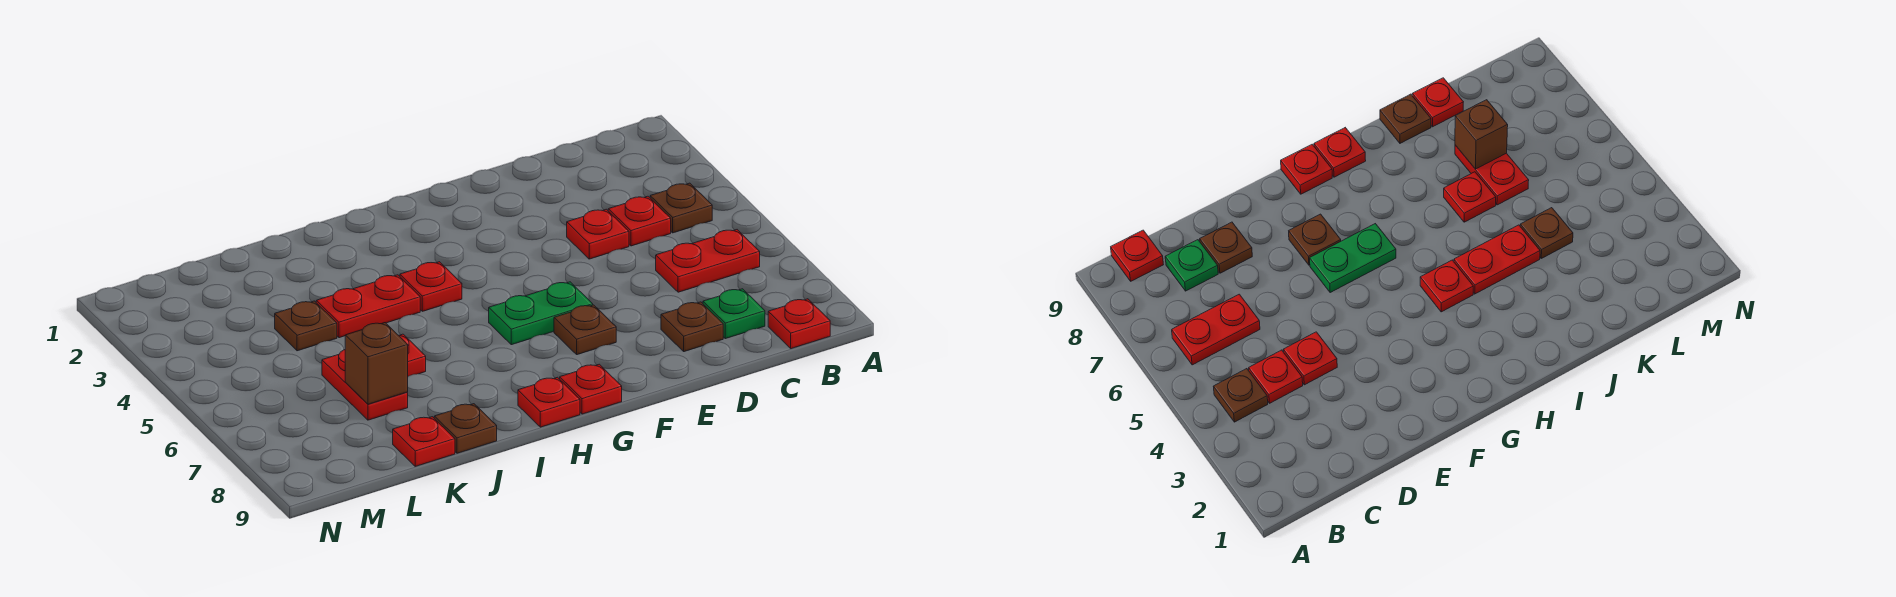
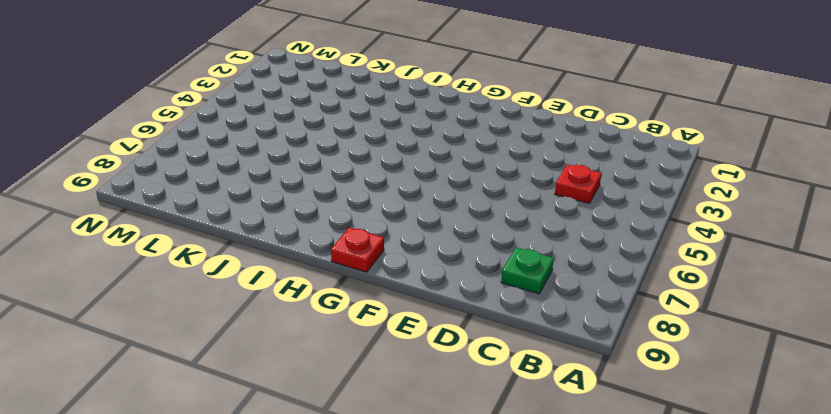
none -> brown plate B4 level 1
none -> red plate B6:C6 level 1
none -> red plate B9 level 1

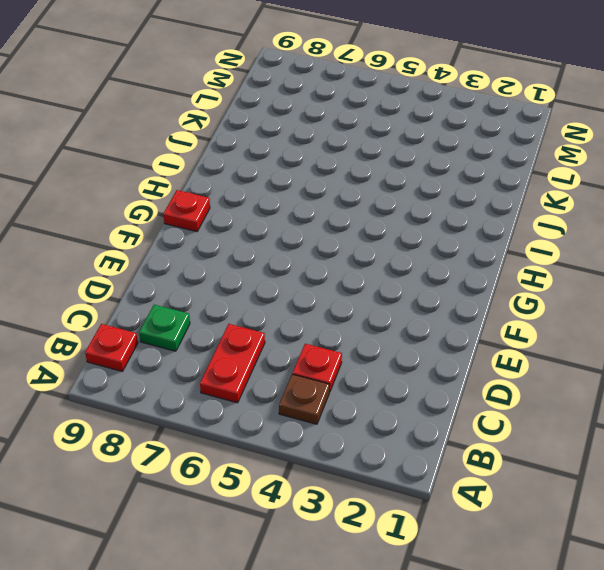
none -> red plate D4 level 1
none -> brown plate D8 level 1
none -> green plate F6:G6 level 1

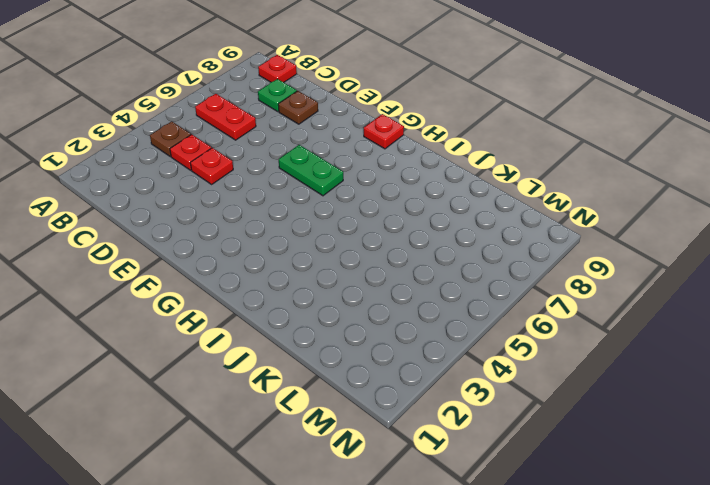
none -> brown plate F7 level 1
none -> red plate H4 level 1
none -> red plate H9 level 1

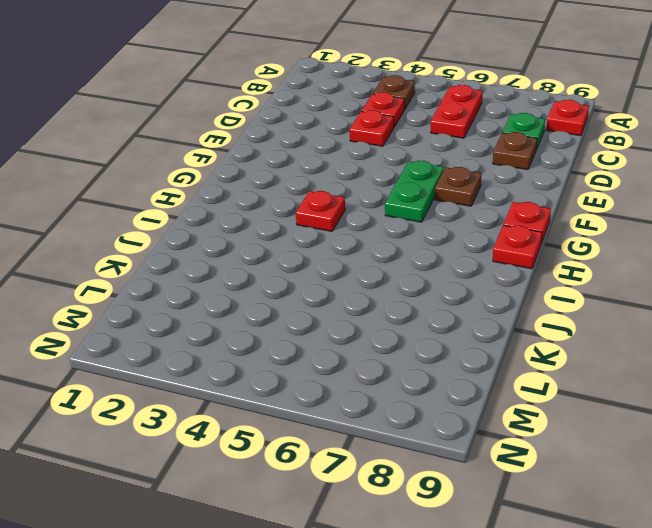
none -> red plate I4:J4 level 1
none -> red plate J6 level 1
none -> brown plate J9 level 1

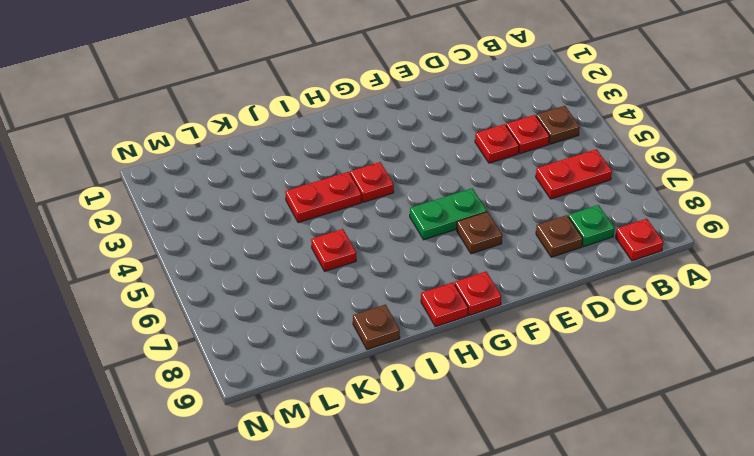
none -> brown plate K4 level 1
none -> red plate K6:K7 level 1
none -> red plate K9 level 1

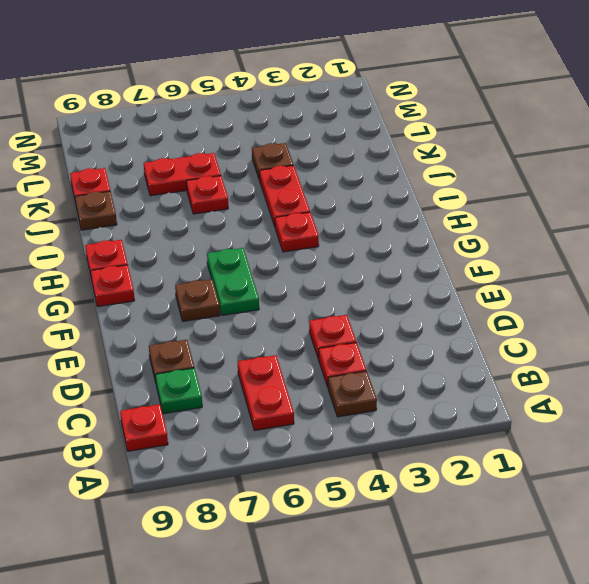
none -> brown brick K7 level 2

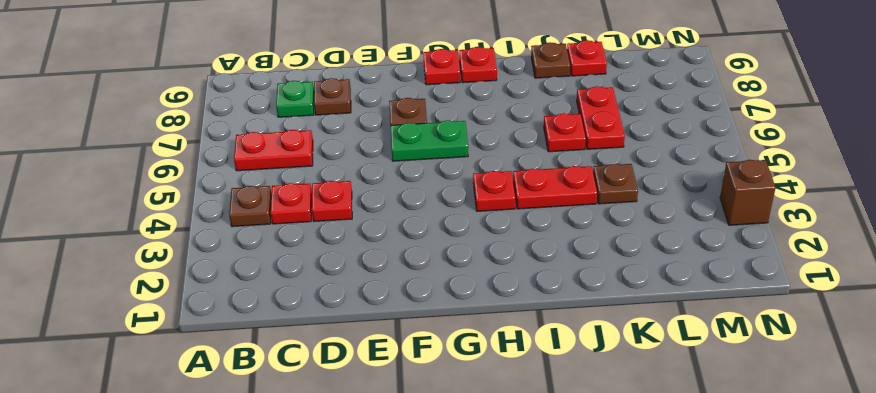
brown brick N3 level 1 -> brown brick K7 level 2
none -> red plate B9 level 1

